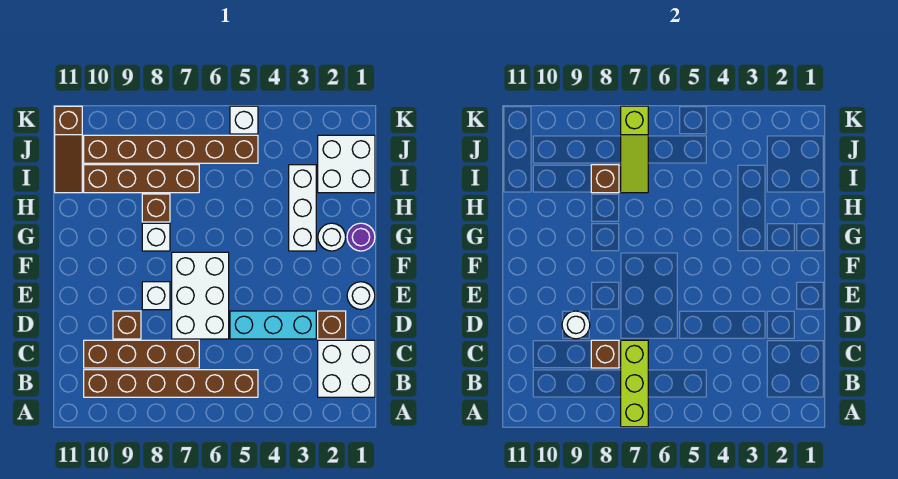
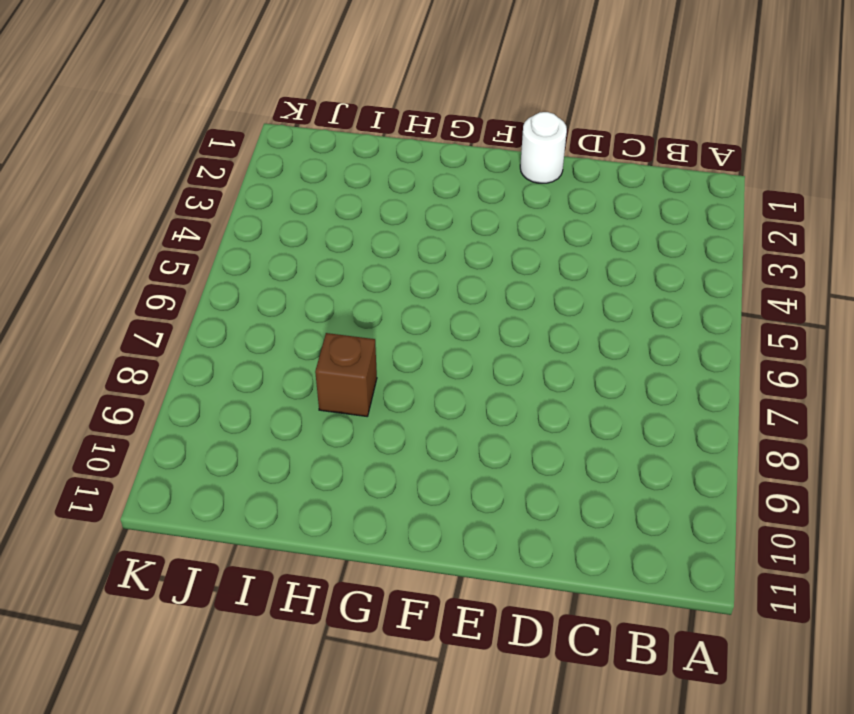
none -> white brick B1:C2 level 1
none -> brown brick B5:B10 level 1
none -> brown brick C7:C10 level 1

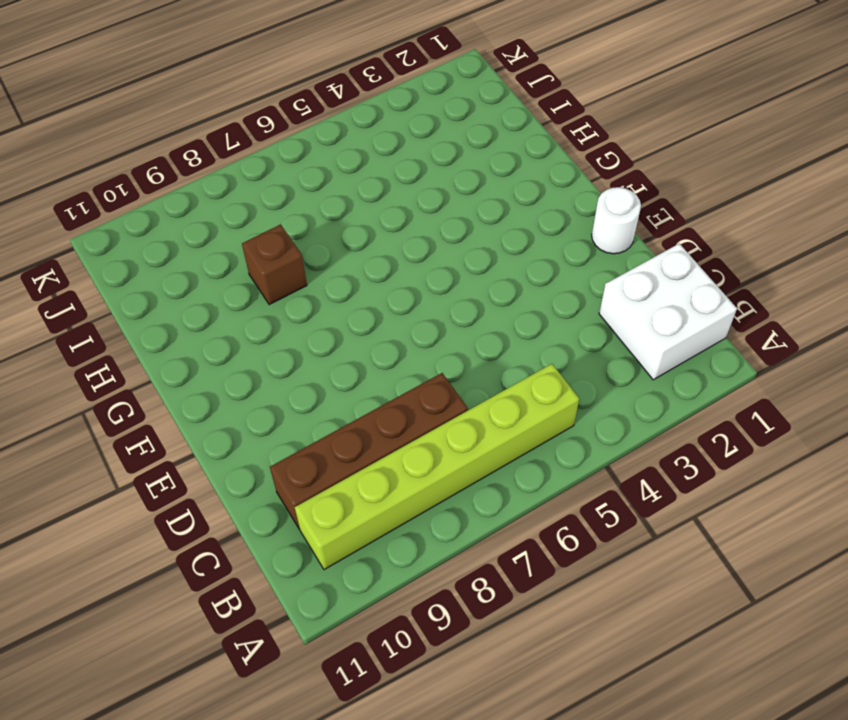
lime brick B5:B10 level 1 -> brown brick B5:B10 level 1
none -> brown brick D2 level 1
none -> cyan brick D3:D5 level 1
none -> white brick D6:F7 level 1

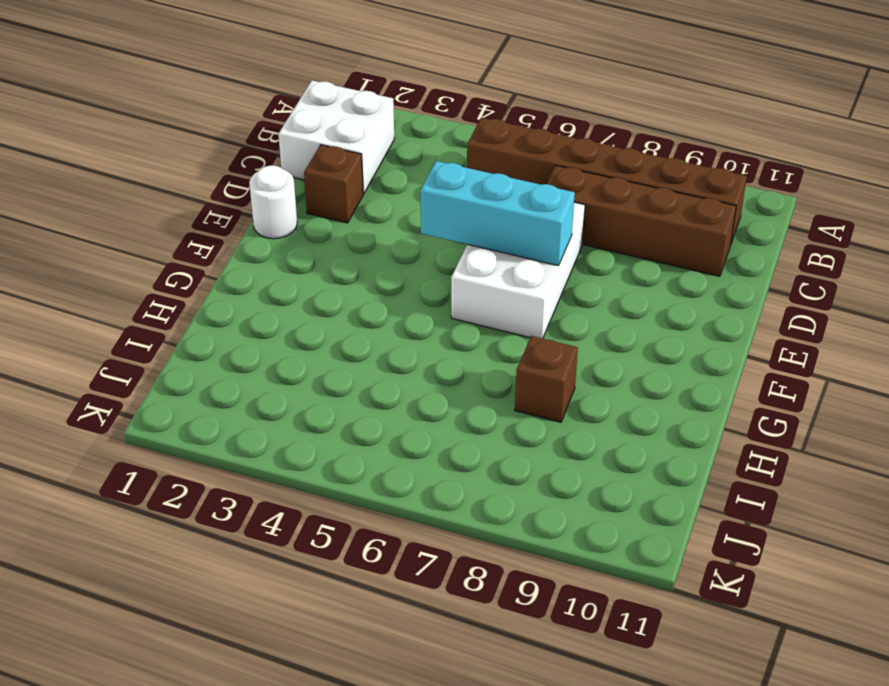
cyan brick E5:E7 level 2 -> cyan brick D3:D5 level 1
none -> brown brick D9 level 1
none -> white brick E8 level 1
none -> purple round brick G1 level 1

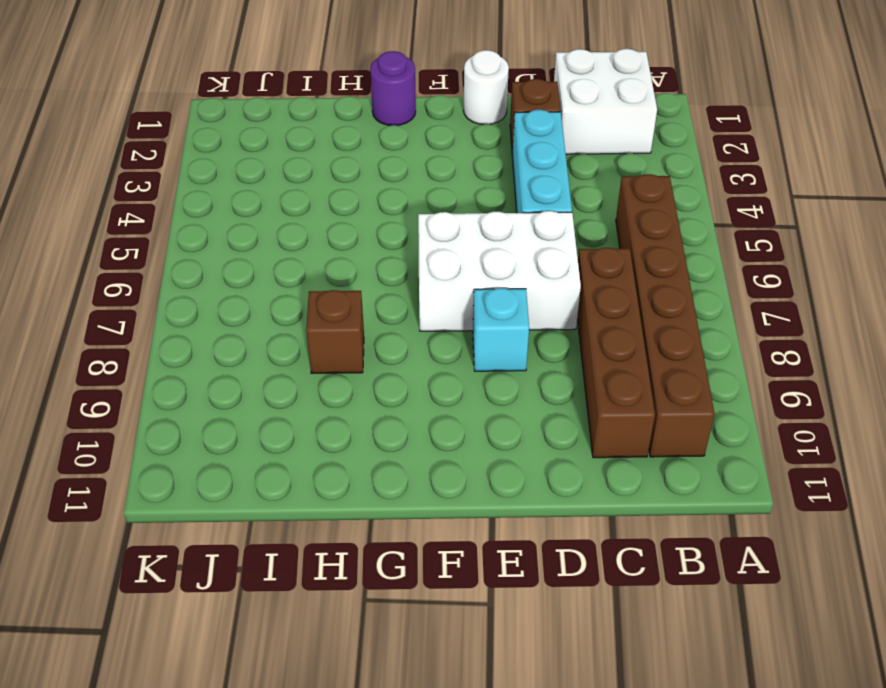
cyan brick E8 level 1 -> white brick E8 level 1
none -> brown brick D9 level 1
none -> white round brick G2 level 1
none -> white brick G3:I3 level 1

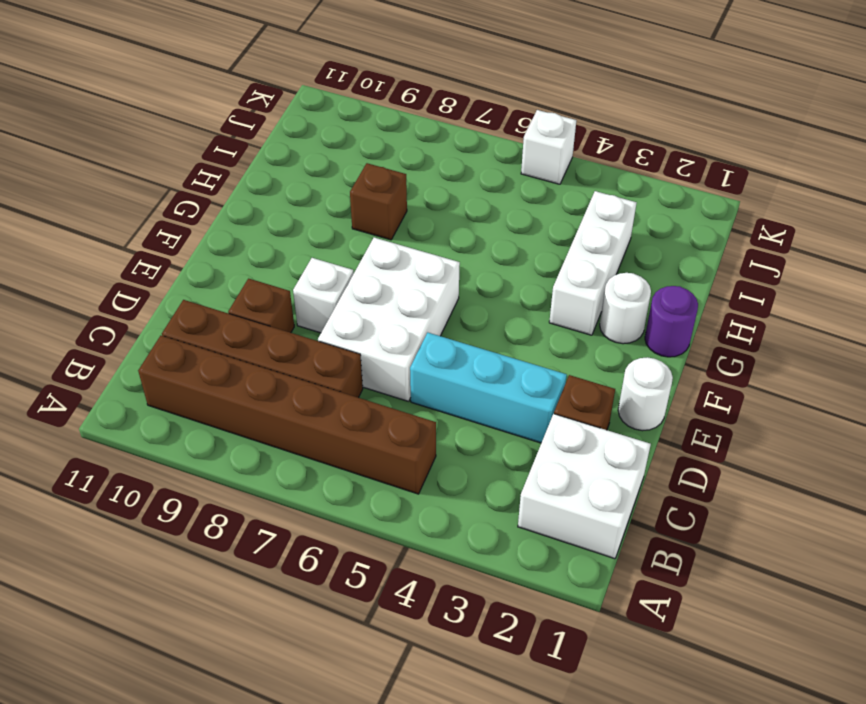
none -> white brick G8 level 1
none -> white brick I1:J2 level 1
none -> brown brick I7:I10 level 1

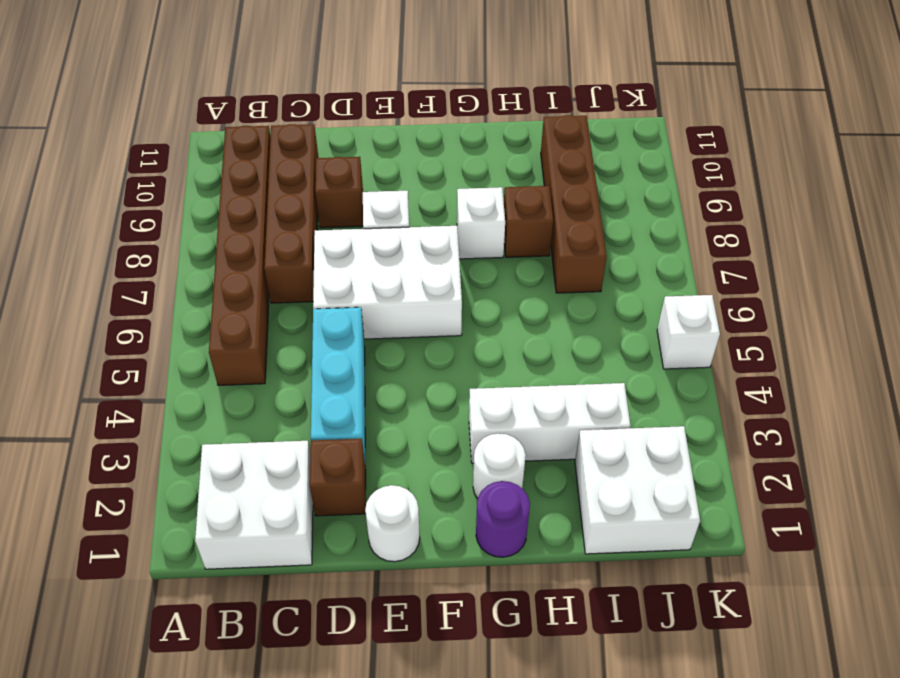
none -> brown slope I11:K11 level 1 top K
none -> brown brick J5:J10 level 1
none -> lime brick A7:C7 level 2

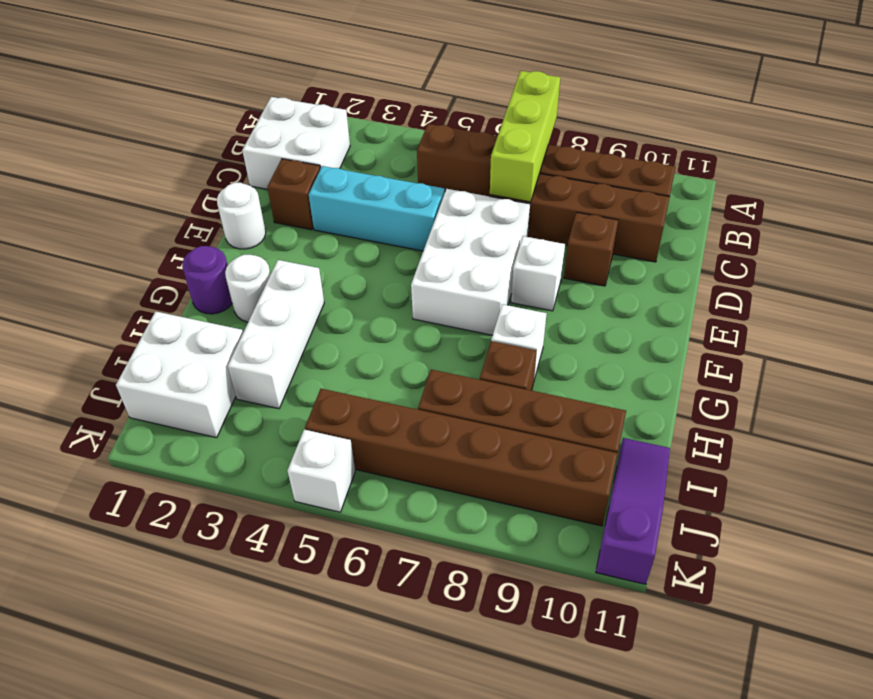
purple slope I11:K11 level 1 top K -> brown slope I11:K11 level 1 top K
none -> brown brick C8 level 2
none -> white round brick D9 level 2
none -> lime slope I7:K7 level 2 top K

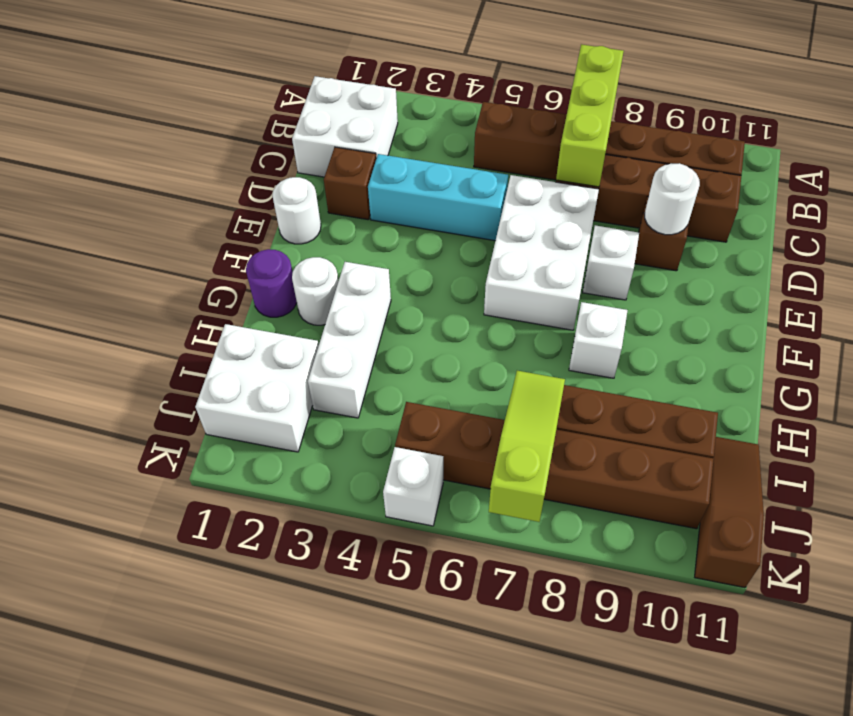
none -> brown brick H8 level 1
none -> brown brick C8 level 2
none -> brown brick I8 level 2

